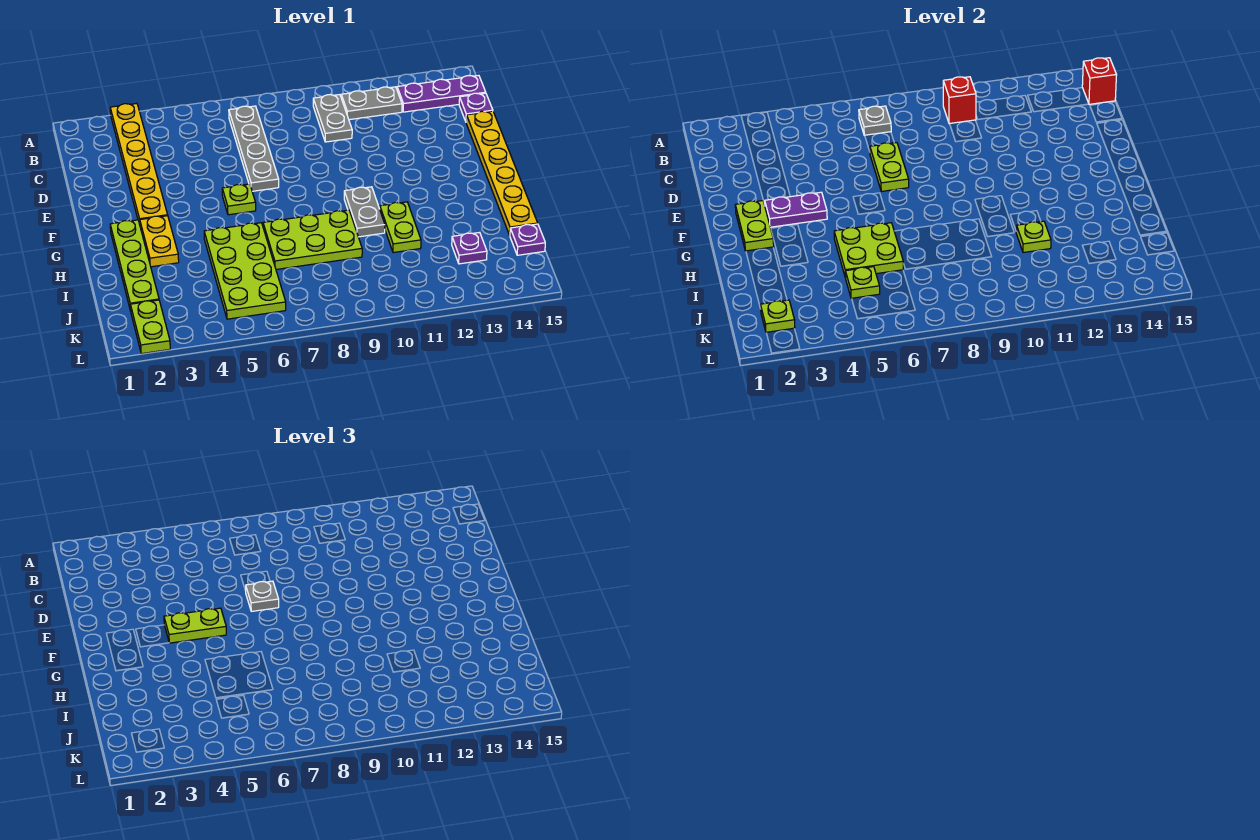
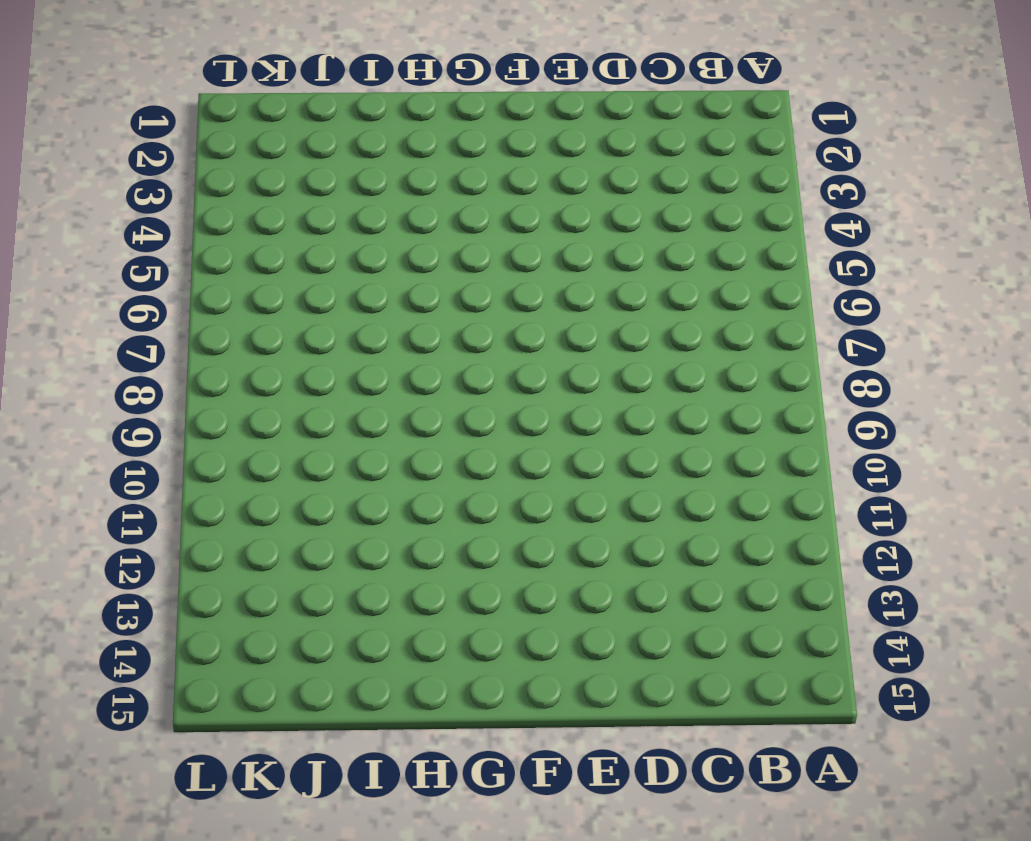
none -> yellow plate A3:F3 level 1
none -> grey plate B7:E7 level 1
none -> grey plate B10:C10 level 1

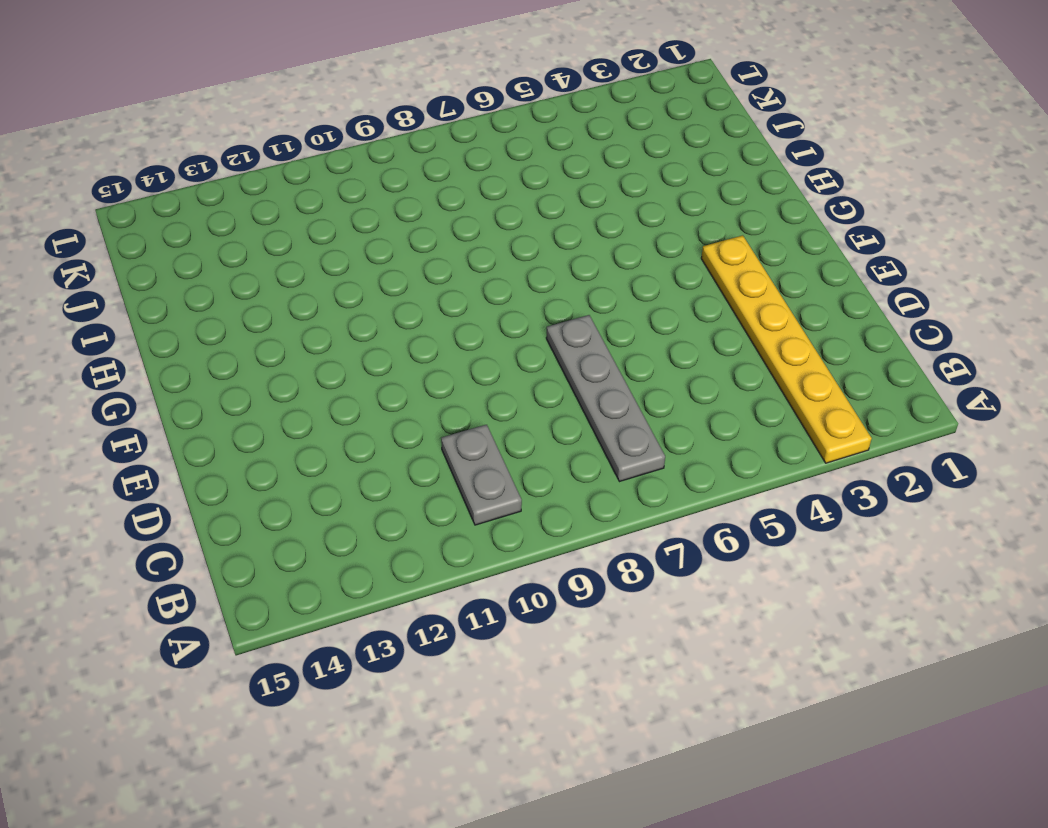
none -> grey plate B11:B12 level 1
none -> purple plate B13:B15 level 1
none -> purple plate C15 level 1

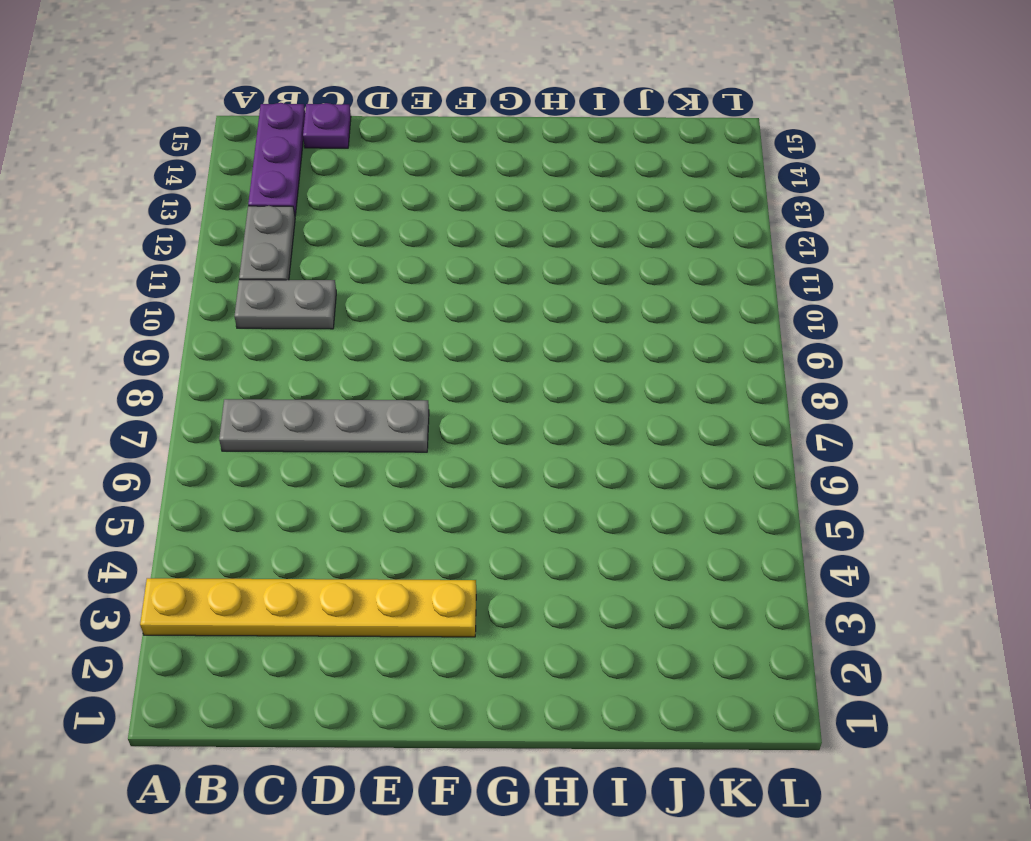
none -> yellow plate D15:I15 level 1
none -> lime plate F6 level 1
none -> lime plate G2:J2 level 1

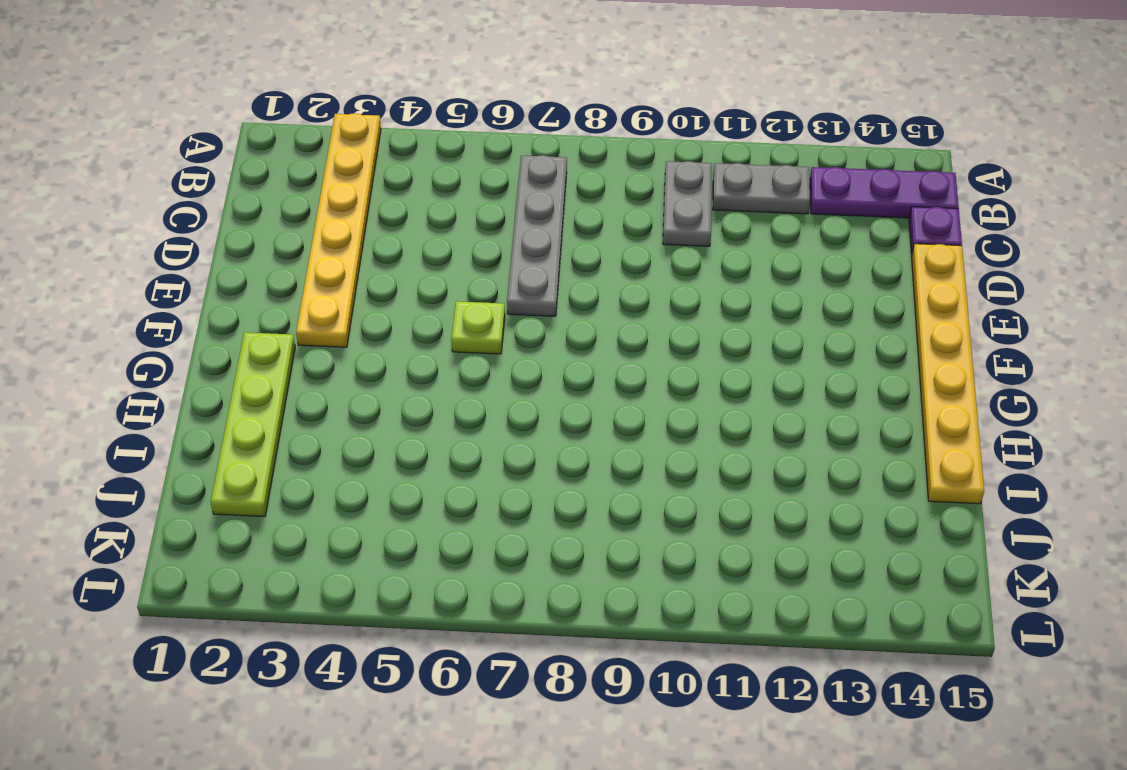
none -> yellow plate G3:H3 level 1
none -> grey plate G10:H10 level 1
none -> lime plate H5:K6 level 1

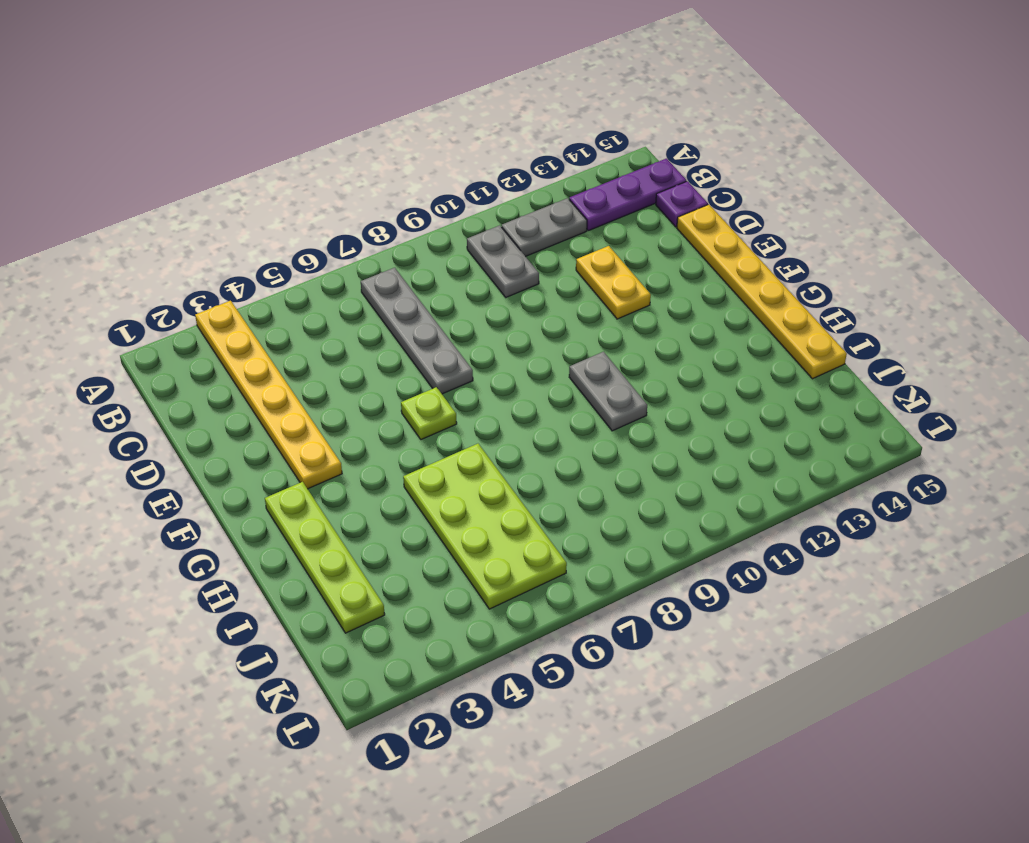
yellow plate D12:E12 level 1 -> yellow plate G3:H3 level 1
none -> lime plate H7:I9 level 1
none -> lime plate H11:I11 level 1
none -> purple plate J13 level 1

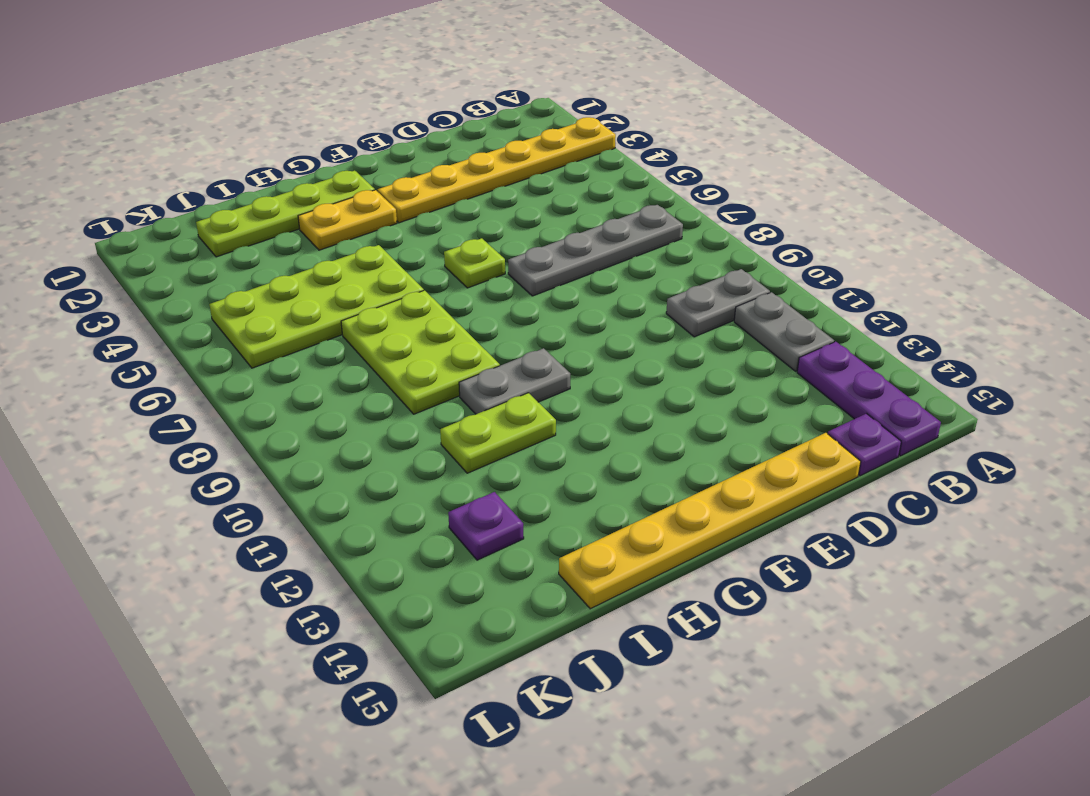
none -> purple plate J15 level 1
none -> lime plate K2:L2 level 1
none -> grey plate B7 level 2

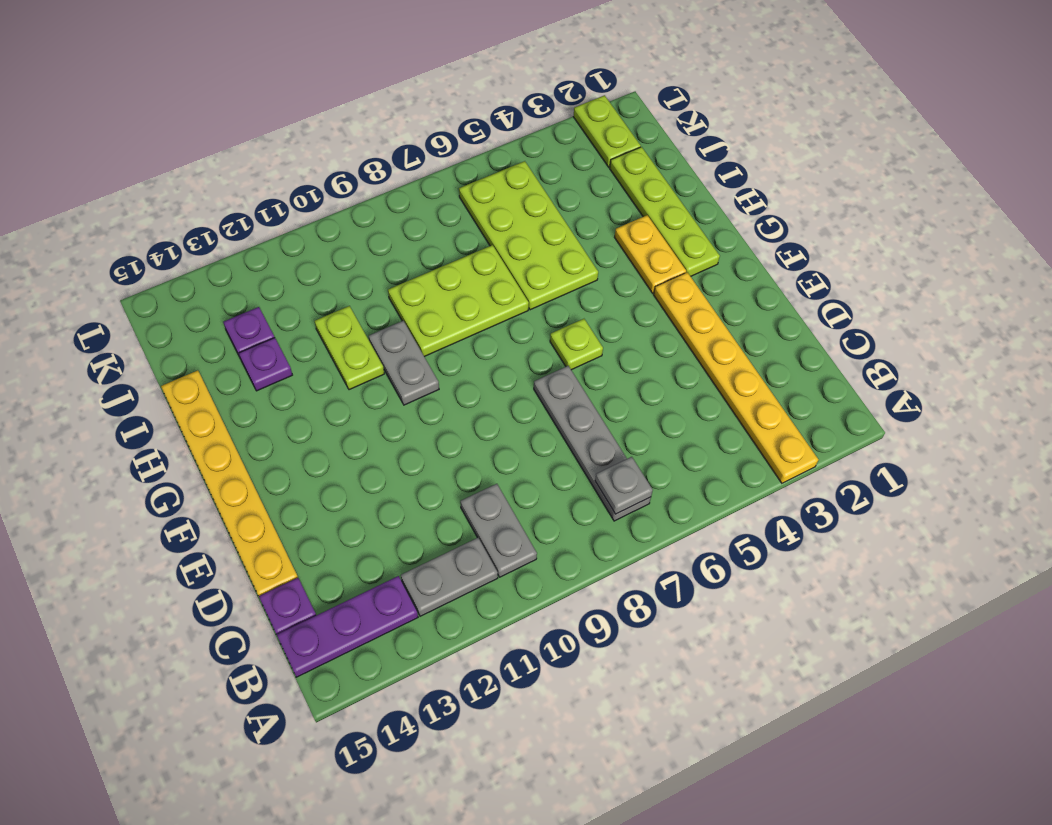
purple plate I13 level 1 -> purple plate J15 level 1
none -> red brick B10 level 2
none -> red brick B15 level 2
none -> lime plate D7:E7 level 2

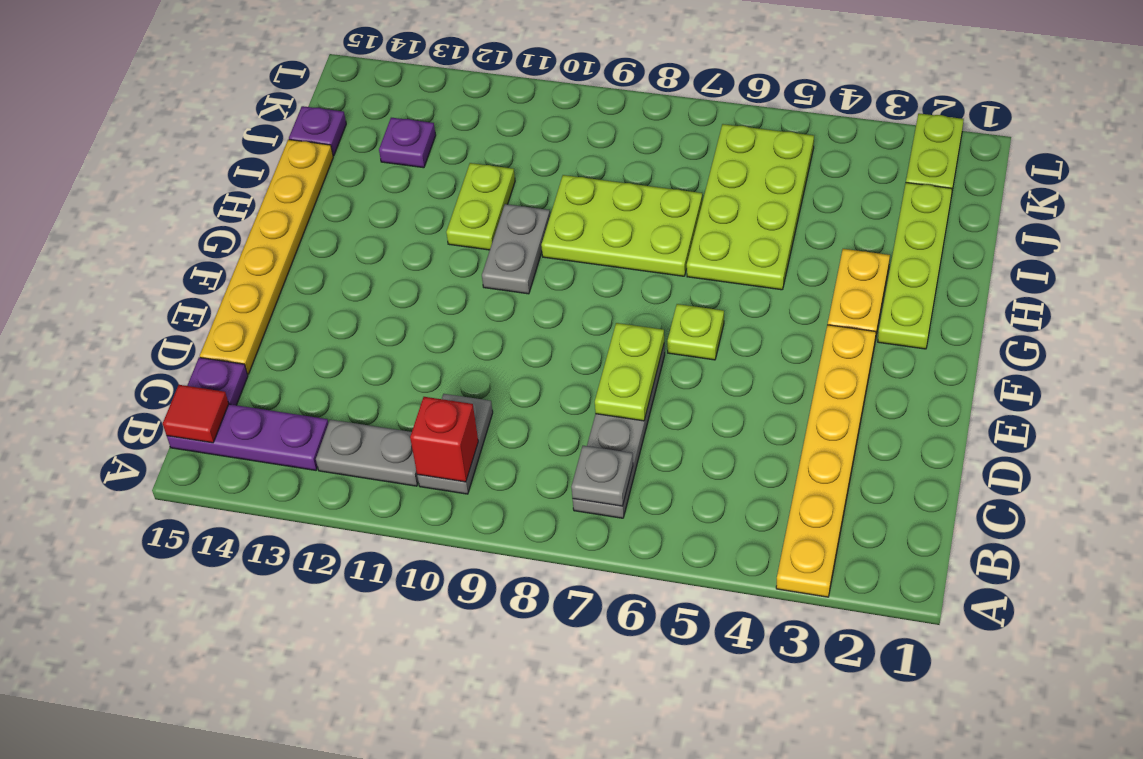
red tile B15 level 2 -> red brick B15 level 2
none -> lime plate F2:G2 level 2
none -> purple plate F3:F4 level 2
none -> lime plate H5:I6 level 2

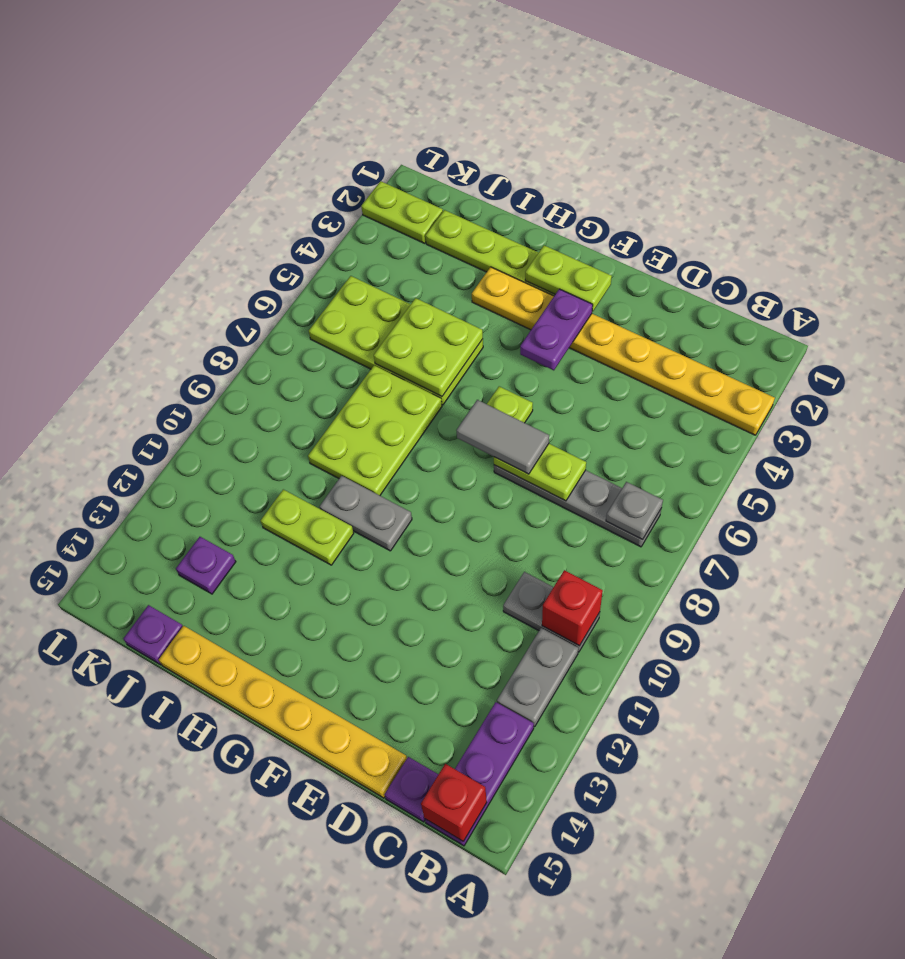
grey tile E7:F7 level 3 -> grey plate E7 level 3
none -> lime plate I11 level 2
none -> lime plate J5 level 2
none -> lime plate K2 level 2

